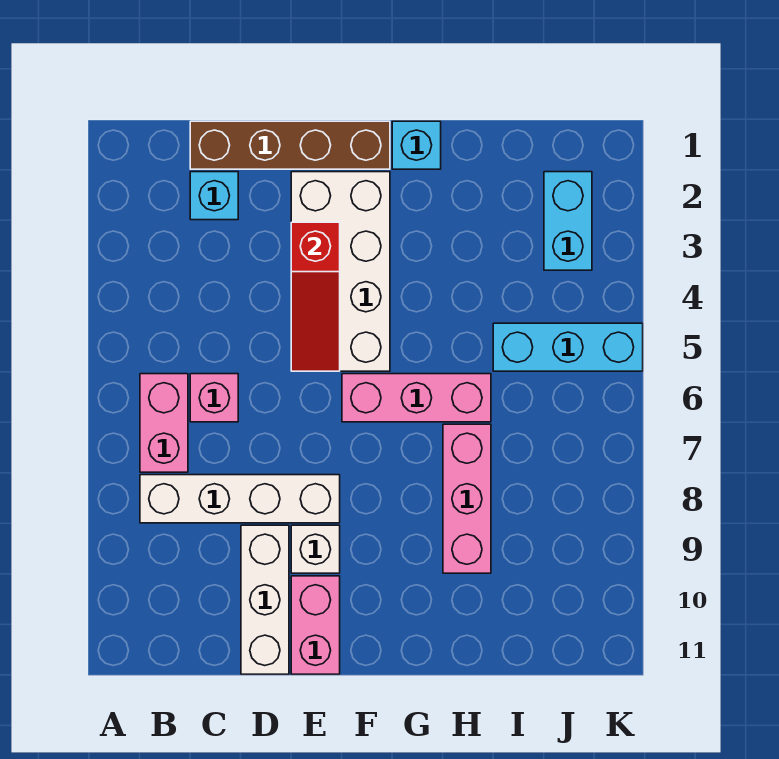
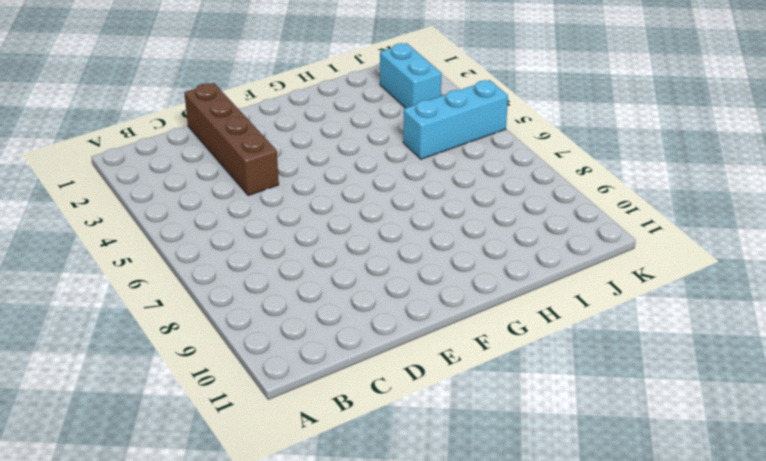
brown brick D1:D4 level 1 -> brown brick C1:F1 level 1
none -> pink brick B6:B7 level 1
none -> white brick B8:E8 level 1
none -> cyan brick C2 level 1

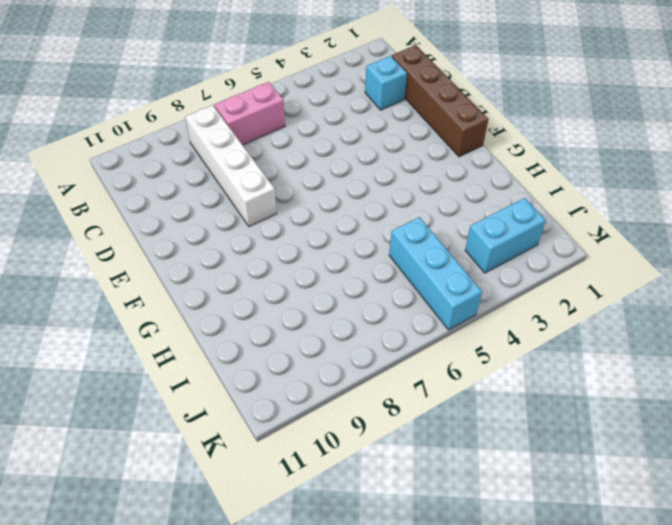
none -> pink brick C6 level 1
none -> white brick D9:D11 level 1
none -> white brick E2:F5 level 1

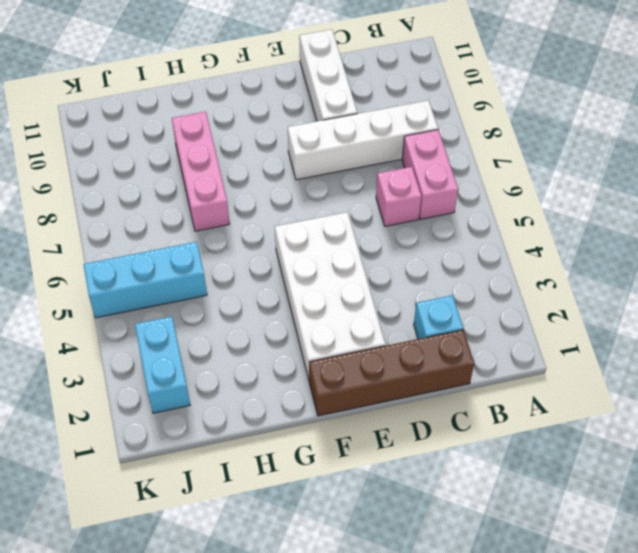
none -> white brick E9 level 1
none -> pink brick E10:E11 level 1
none -> pink brick F6:H6 level 1

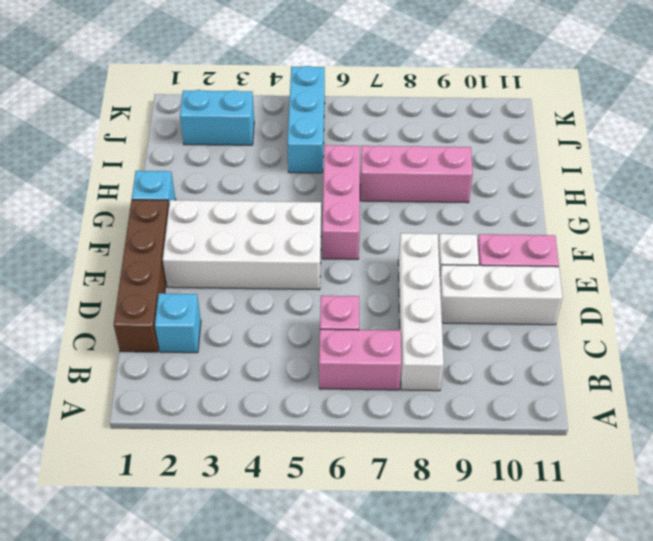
none -> red slope E3:E5 level 2 top 3

